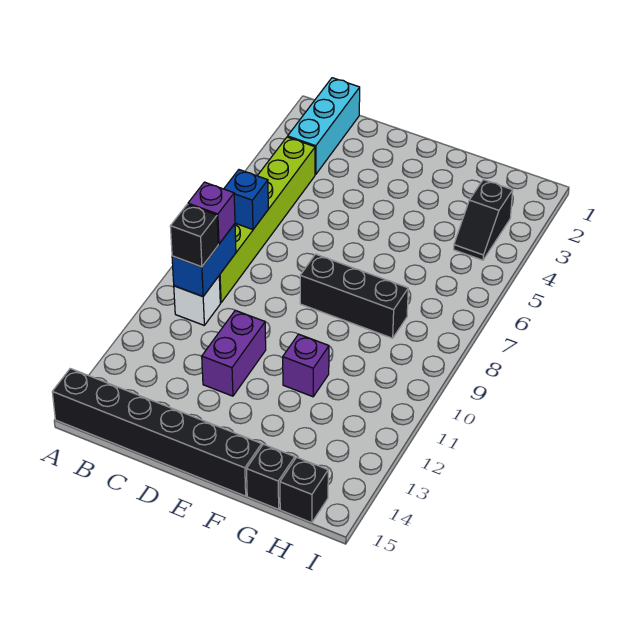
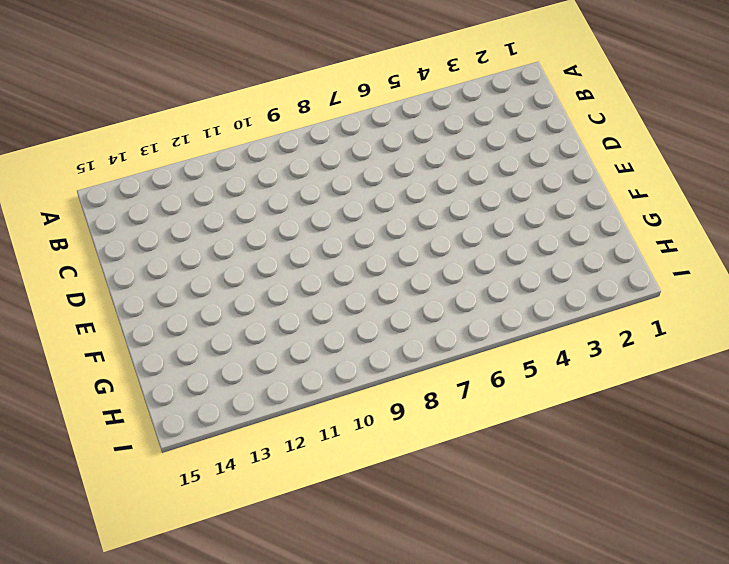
none -> black brick A15:F15 level 1
none -> cyan brick B1:B3 level 1
none -> lime brick B4:B9 level 1

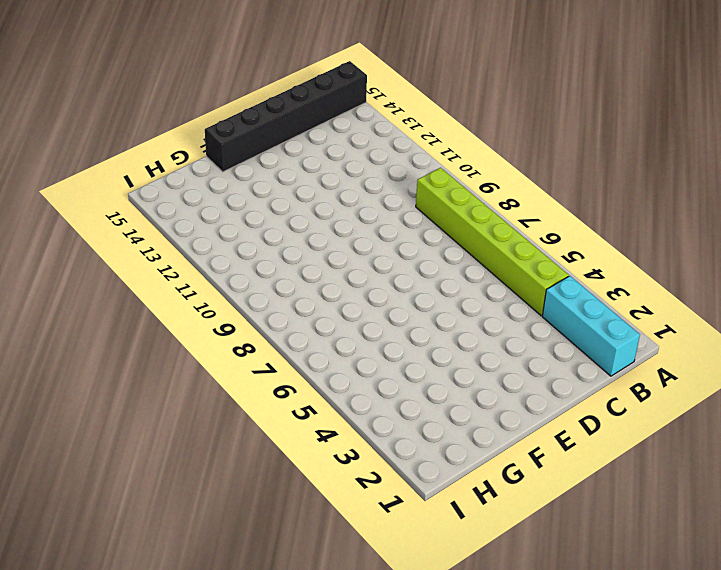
none -> white brick B10 level 1
none -> purple brick D11:D12 level 1
none -> black brick E8:G8 level 1

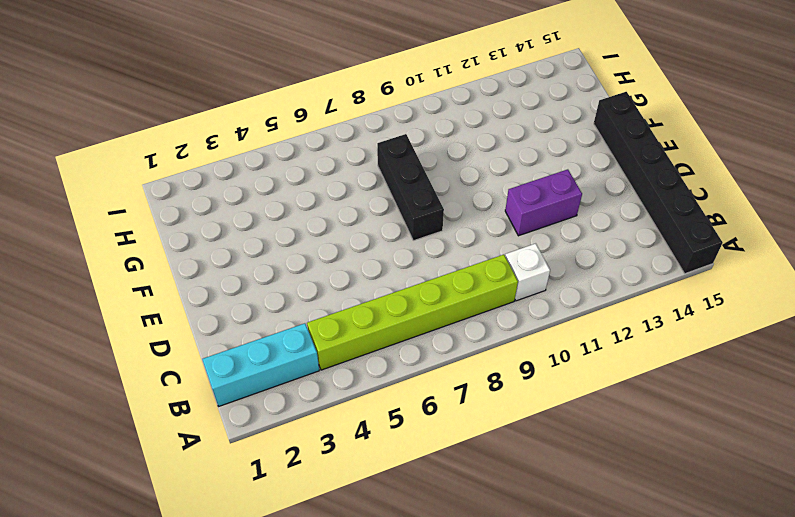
none -> purple brick F11 level 1
none -> black brick G15 level 1
none -> black slope H3:H4 level 1 top 3

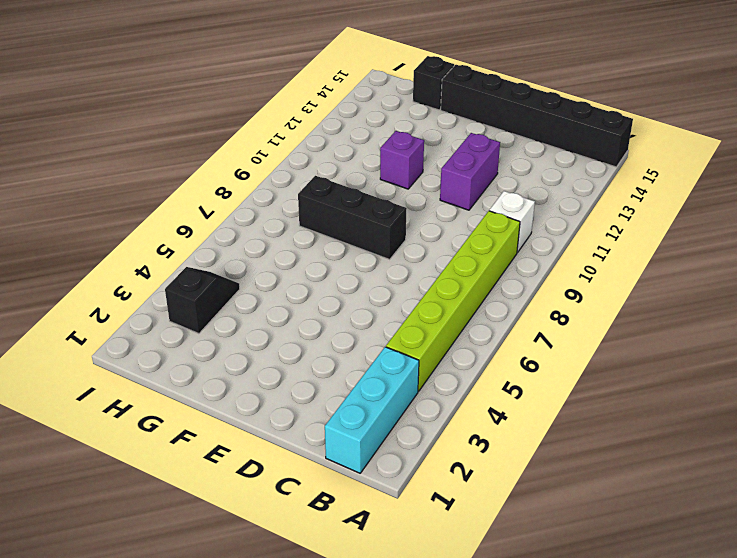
none -> black brick H15 level 1
none -> blue brick B7 level 2
none -> blue brick B9:B10 level 2

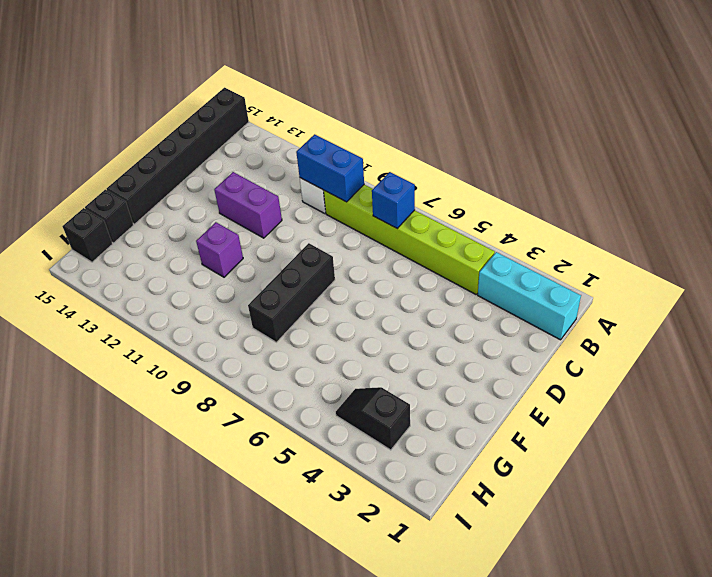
none -> purple brick B9 level 3
none -> black brick B10 level 3

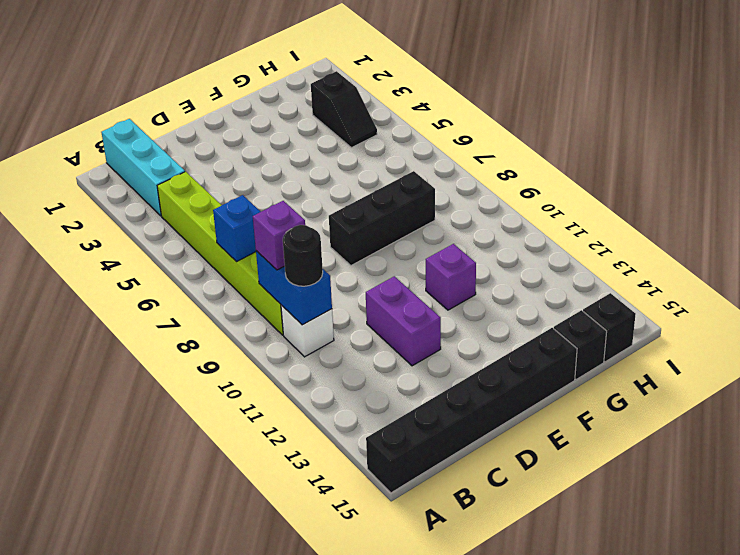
black round brick B10 level 3 -> black brick B10 level 3

